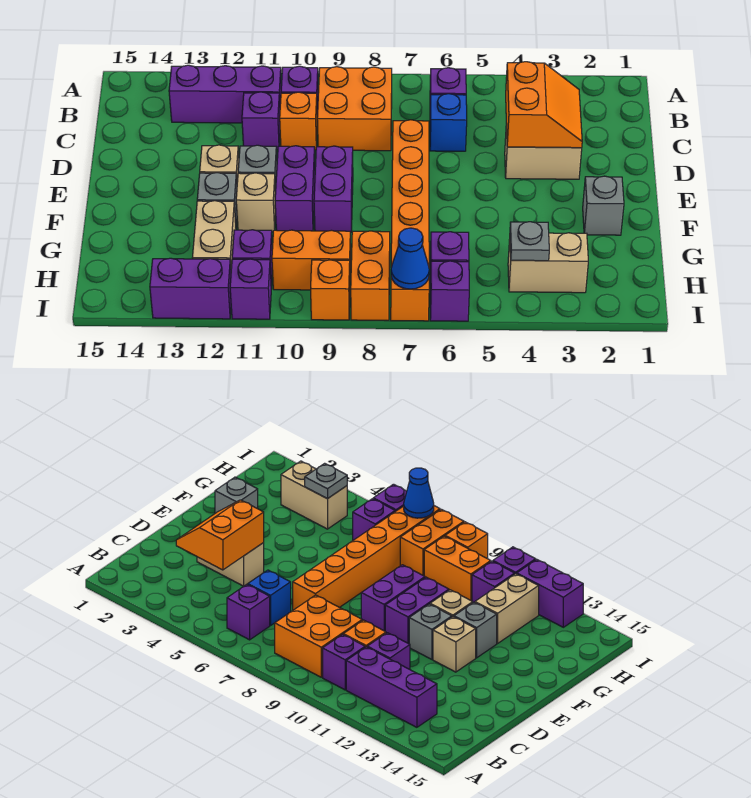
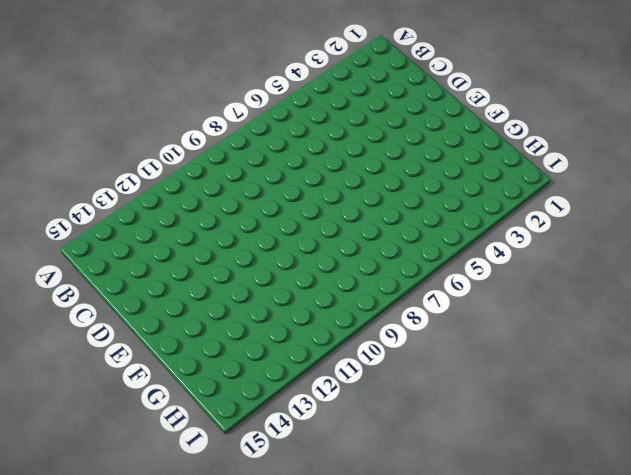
none -> purple brick B6 level 1
none -> orange brick B8:C9 level 1
none -> purple brick B10 level 1

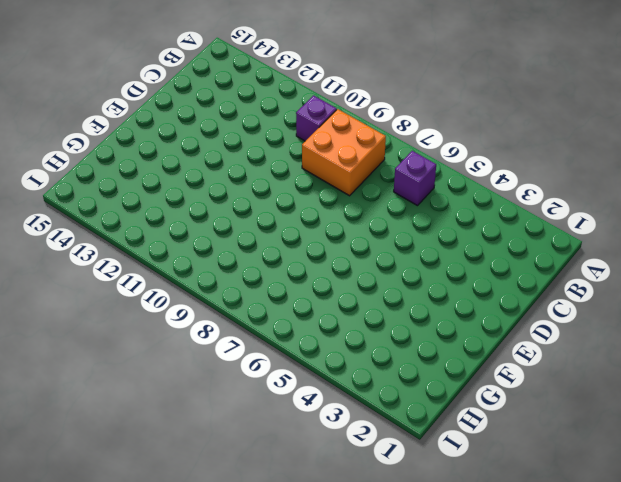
none -> purple brick B11:B13 level 1
none -> blue brick C6 level 1
none -> orange brick C10 level 1

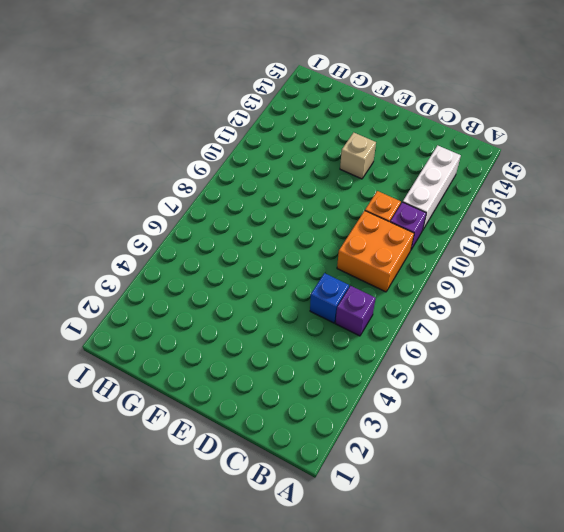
white brick B11:B13 level 1 -> purple brick B11:B13 level 1
none -> purple brick C11 level 1
none -> tan brick D3:D4 level 1
none -> orange brick D7:I7 level 1

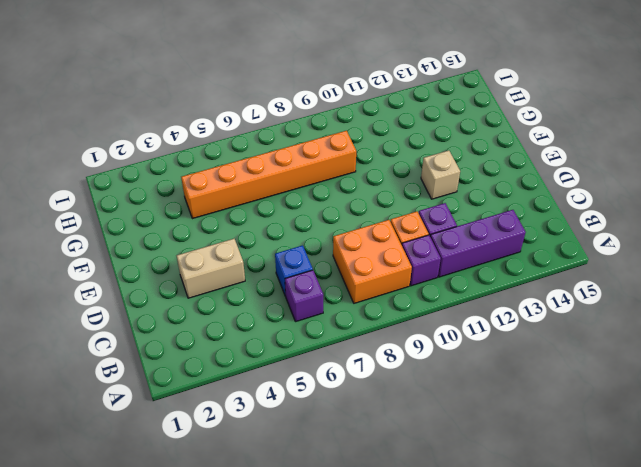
orange brick G4:G9 level 1 -> orange brick D7:I7 level 1
none -> purple brick E9:F9 level 1
none -> purple brick E10:F10 level 1
none -> grey brick E11 level 1

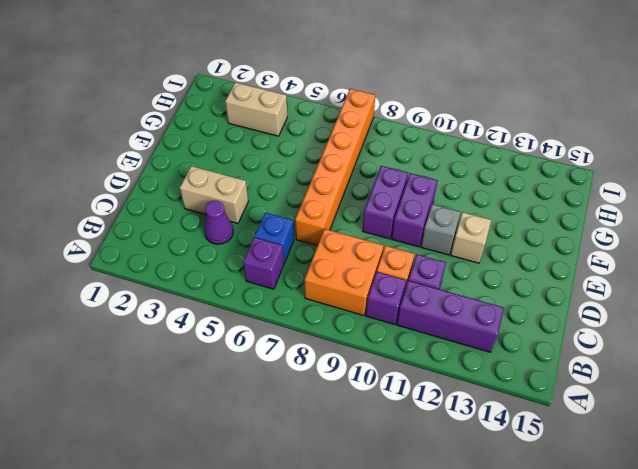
purple cone C4 level 1 -> none
none -> grey brick F2 level 1
none -> tan brick F11 level 1
none -> grey brick F12 level 1

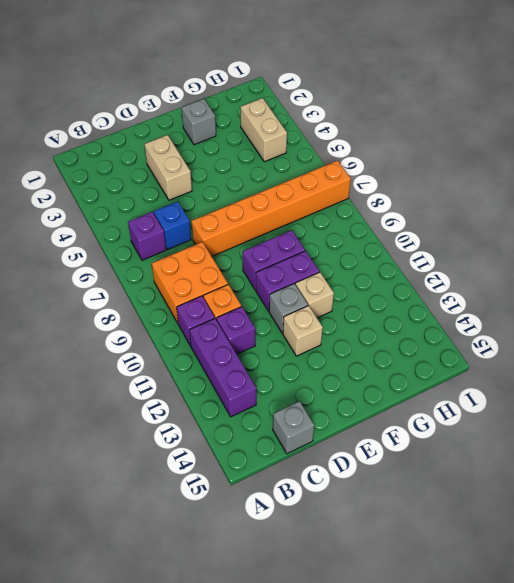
grey brick C15 level 1 -> grey brick F12 level 1
none -> tan brick G12:H12 level 1
none -> purple brick H6 level 1
none -> orange brick H8:I8 level 1

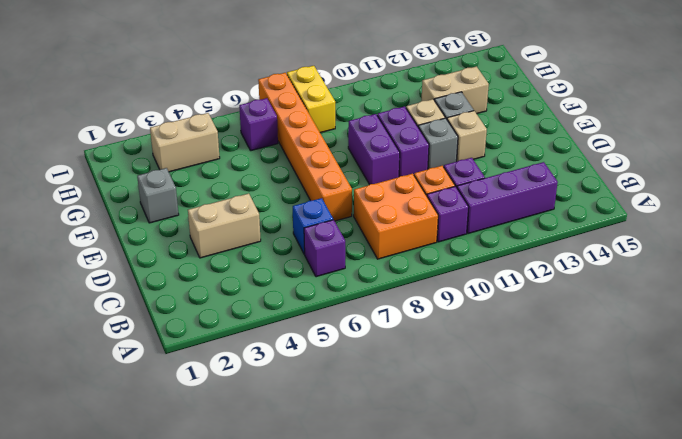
tan brick G12:G13 level 1 -> tan brick G12:H12 level 1
yellow brick H8:I8 level 1 -> orange brick H8:I8 level 1
none -> orange brick H9:H10 level 1
none -> purple brick H11 level 1
none -> purple brick I6 level 1

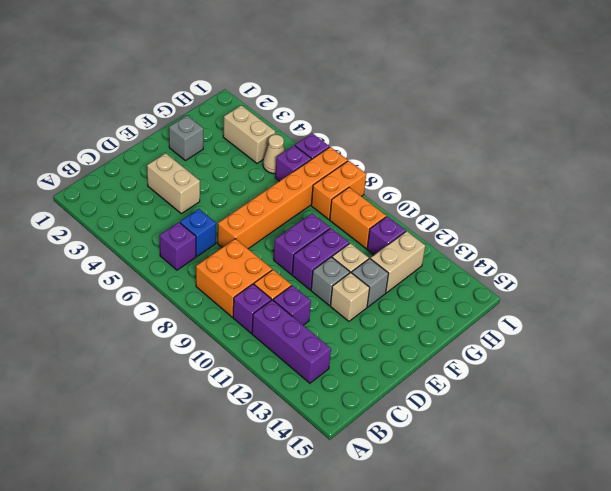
tan cone H5 level 1 -> none
none -> orange brick I9 level 1
none -> purple brick I11 level 1
none -> purple brick I12:I13 level 1

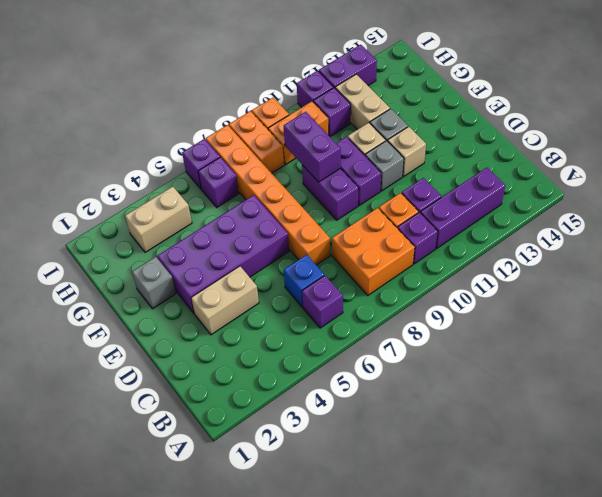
purple brick E3:F6 level 1 -> none
purple brick F9:G9 level 2 -> none
none -> orange slope C3:D4 level 2 top 4
none -> grey plate H4 level 2
none -> blue cone I7 level 2

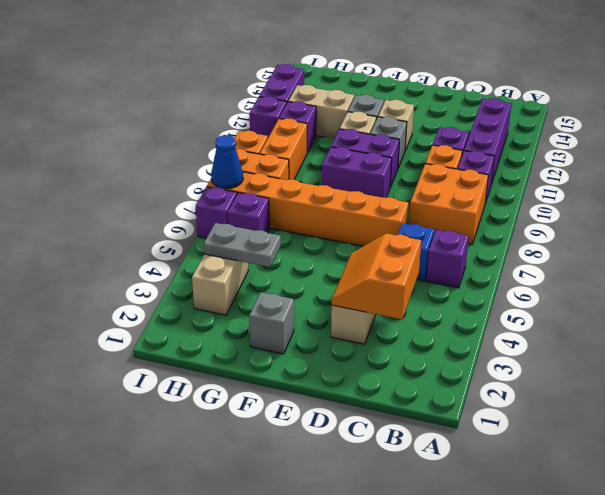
orange slope C3:D4 level 2 top C -> orange slope C3:D4 level 2 top 4
grey plate G4:H4 level 2 -> grey plate H4 level 2

